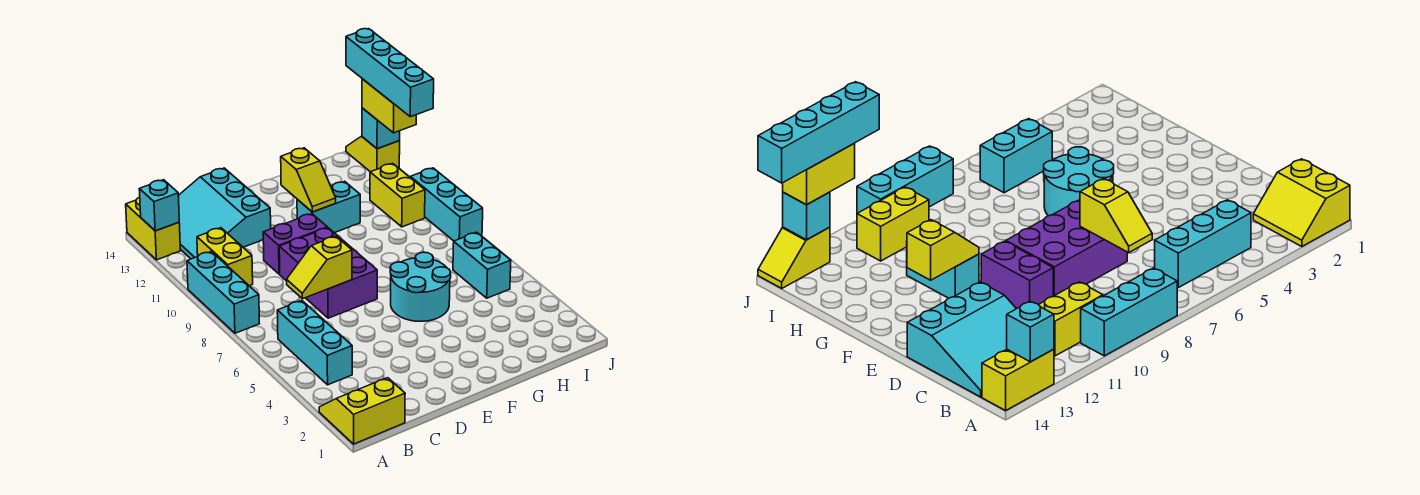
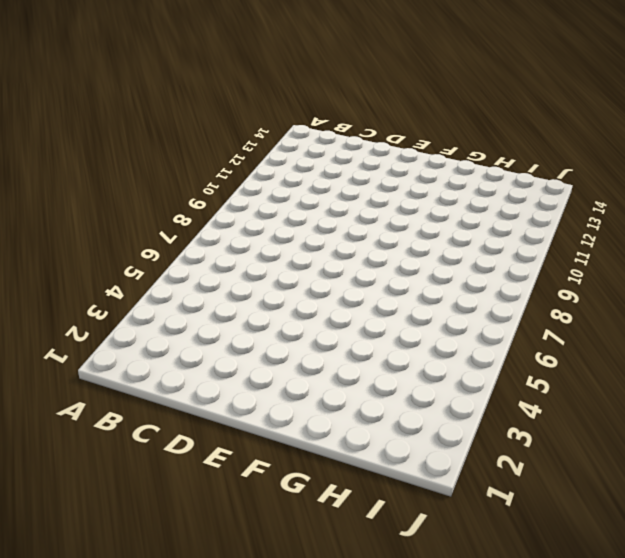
none -> yellow slope A1:B2 level 1 top 1
none -> cyan brick A8:A10 level 1
none -> yellow brick A13:A14 level 1

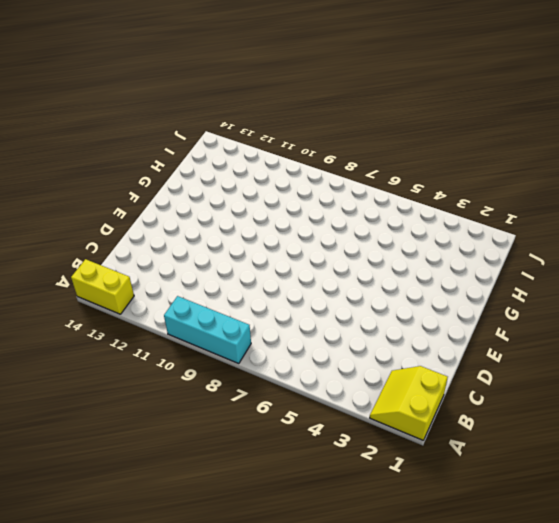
none -> cyan brick B4:B6 level 1
none -> yellow brick B10:B11 level 1
none -> cyan slope B12:D14 level 1 top D

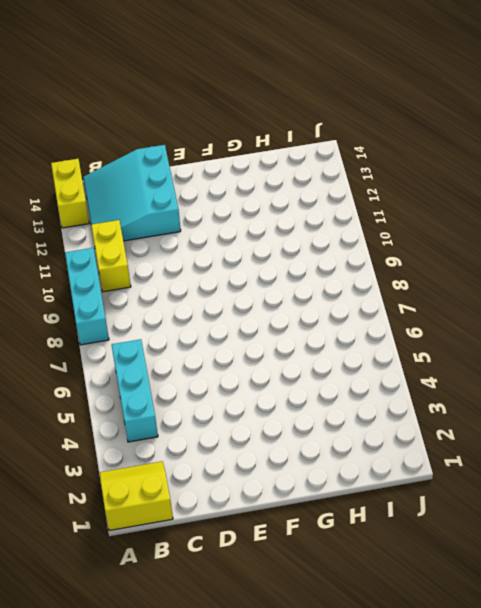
none -> purple brick D7:E9 level 1
none -> purple brick D10:E10 level 1
none -> cyan round brick F5:G6 level 1

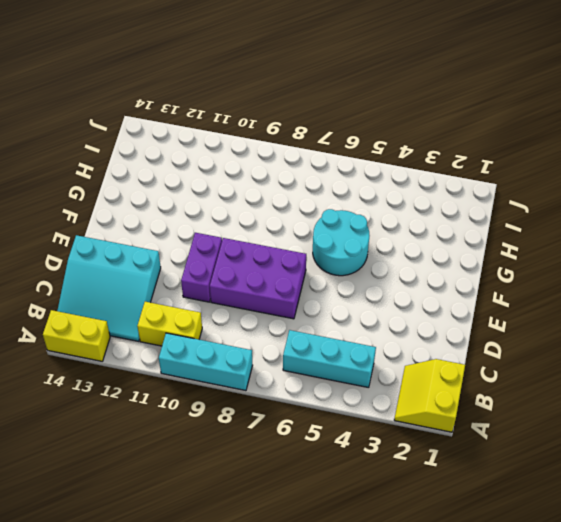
none -> cyan brick F11:G11 level 1
none -> cyan brick I5:I6 level 1
none -> yellow brick I10:I11 level 1

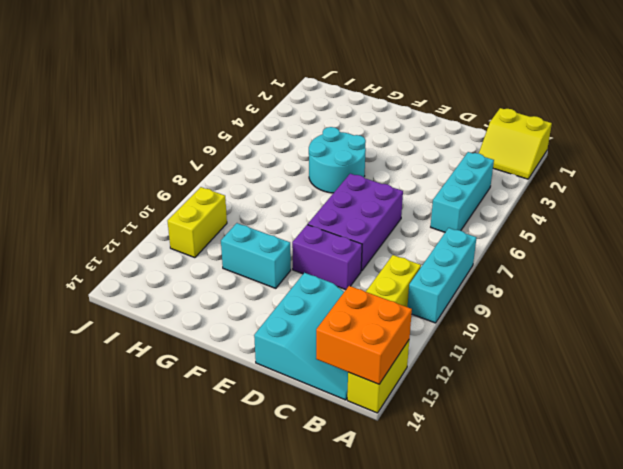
orange brick A13:B14 level 2 -> cyan brick A13 level 2
none -> cyan brick I5:I6 level 1
none -> cyan brick J8:J10 level 1
none -> yellow slope J13:J14 level 1 top 13

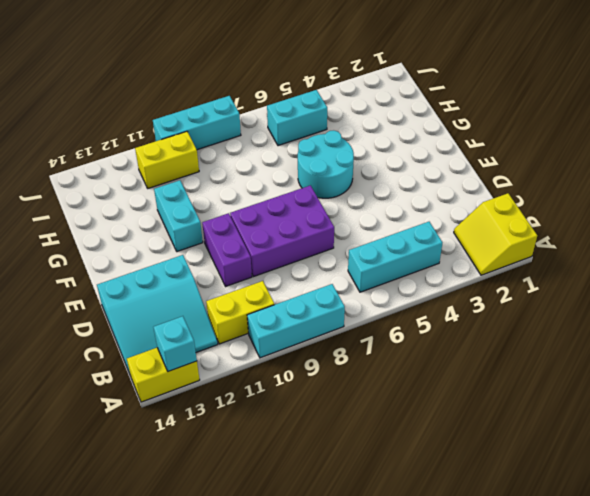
none -> yellow slope J13:J14 level 1 top 13
none -> yellow slope C7:D7 level 2 top D
none -> yellow slope F11:F12 level 2 top 12

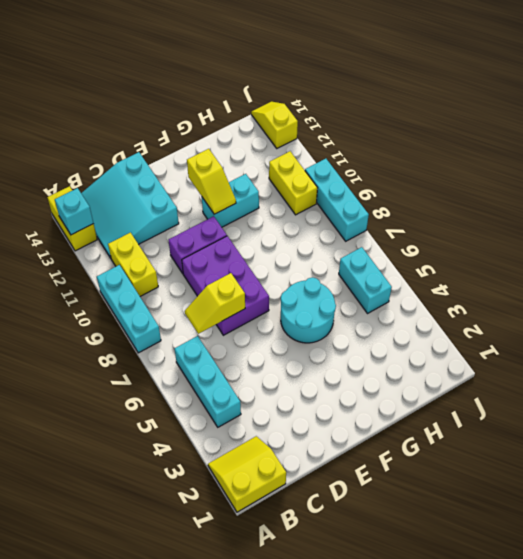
none -> cyan brick J13 level 2
none -> yellow brick J12:J13 level 3
none -> cyan brick J11:J14 level 4

